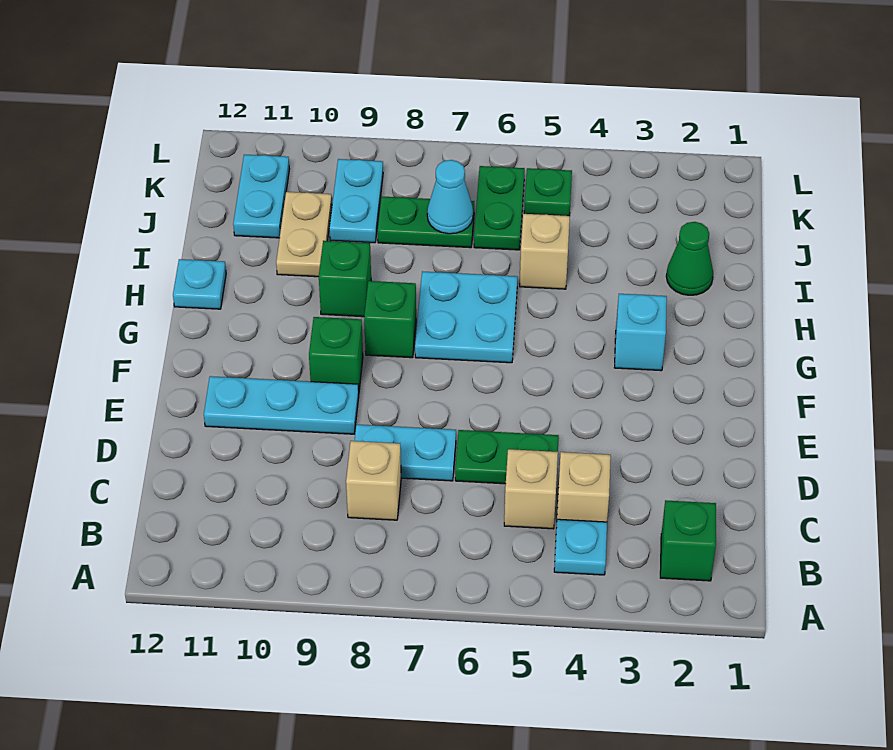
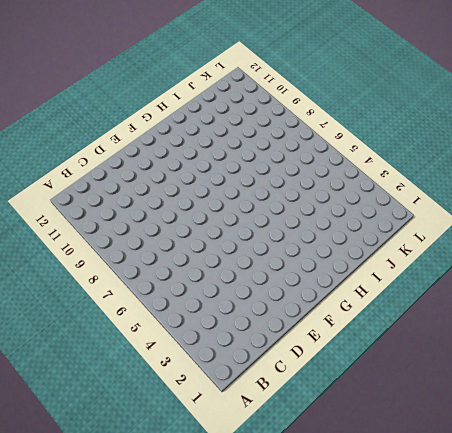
none -> green brick B2 level 1
none -> cyan plate B4 level 1
none -> tan brick C4 level 1

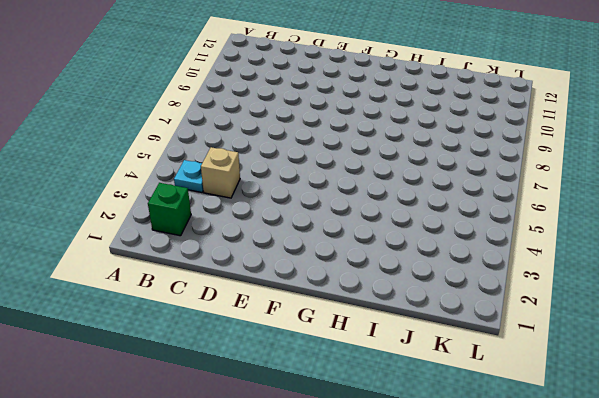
none -> tan brick C5 level 1
none -> tan brick C8 level 1
none -> green plate D5:D6 level 1

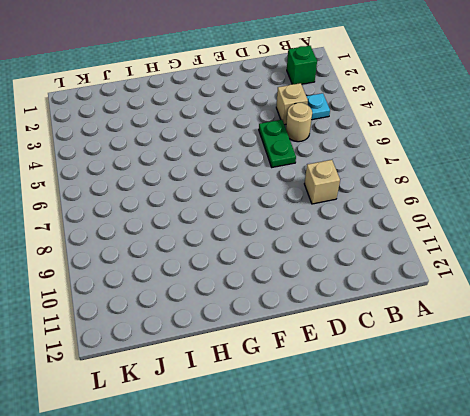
tan round brick C5 level 1 -> tan brick C5 level 1
none -> cyan plate D7:D8 level 1
none -> cyan plate E9:E11 level 1
none -> green brick F9 level 1

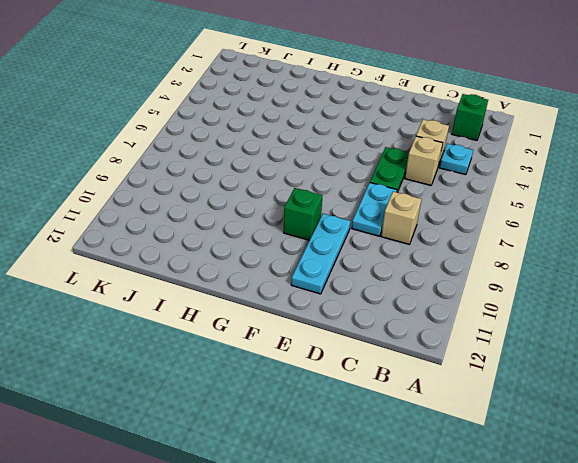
none -> cyan brick G3 level 1
none -> cyan plate G6:H7 level 1
none -> green brick G8 level 1

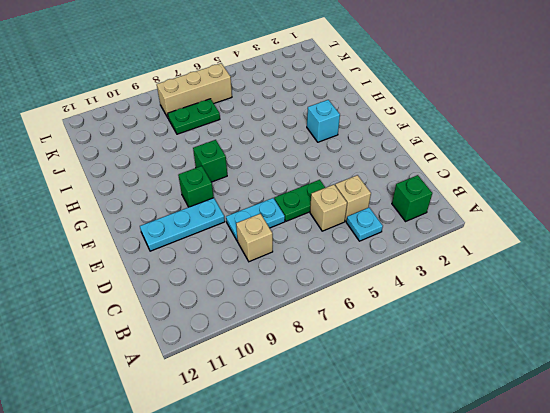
tan brick K6:K8 level 1 -> green plate J6:K6 level 1
none -> cyan plate G6:H7 level 1
none -> green brick H9 level 1
none -> cyan plate H12 level 1

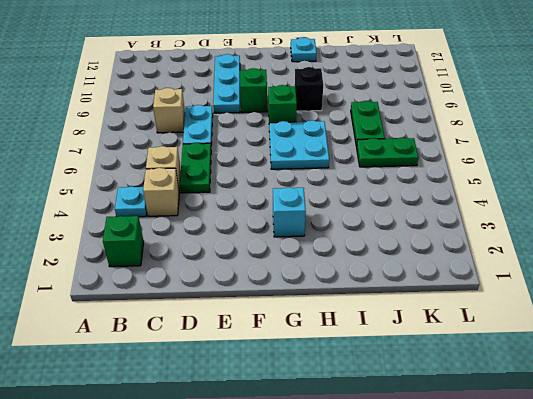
black brick H9 level 1 -> green brick H9 level 1
none -> green cone I2 level 1
none -> tan brick I5 level 1
none -> tan plate I10:J10 level 1

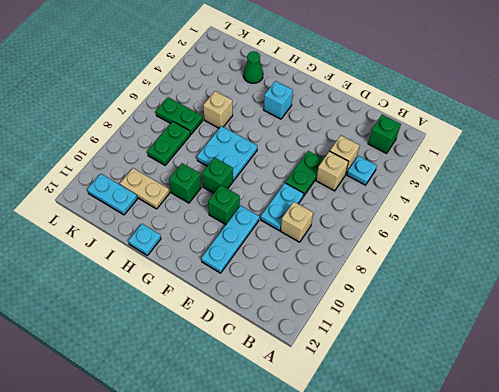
none -> cyan plate J9:K9 level 1
none -> green plate K5 level 1
none -> cyan cone J7 level 2

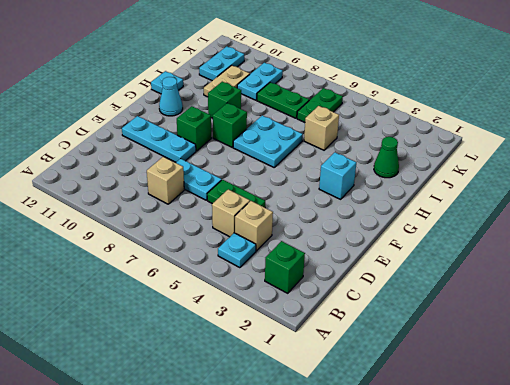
cyan cone G11 level 1 -> cyan cone J7 level 2
none -> green plate K5 level 1

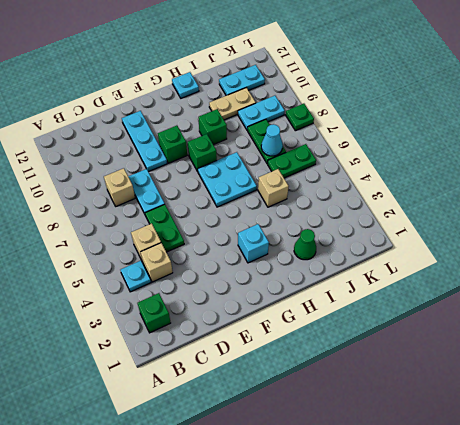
green plate L8 level 1 -> green plate K5 level 1

